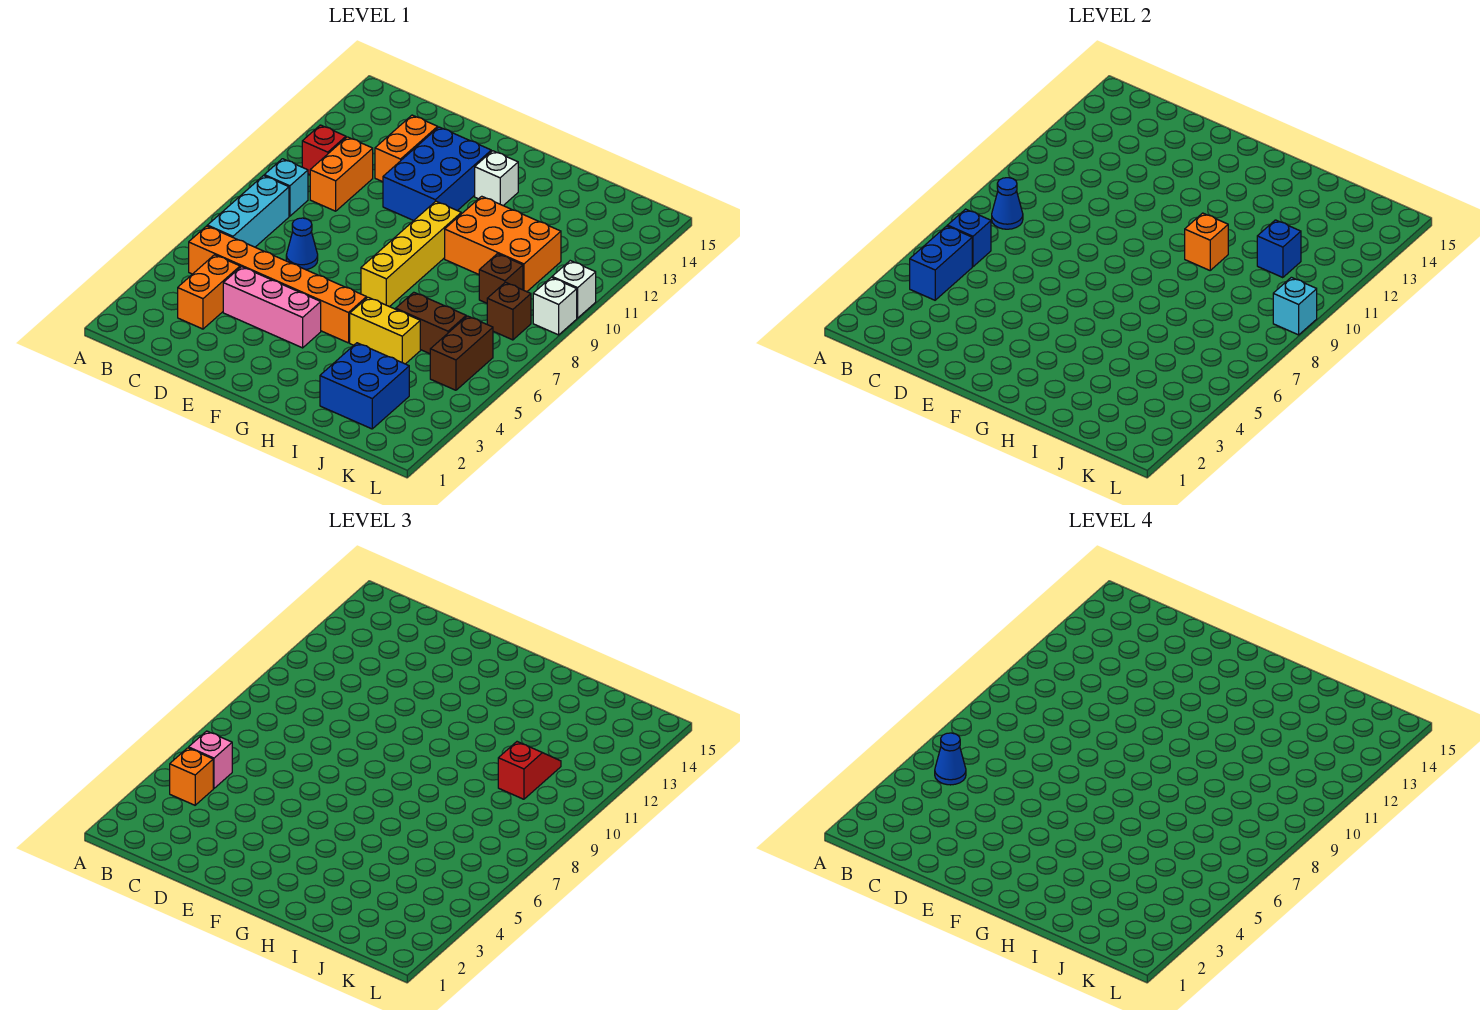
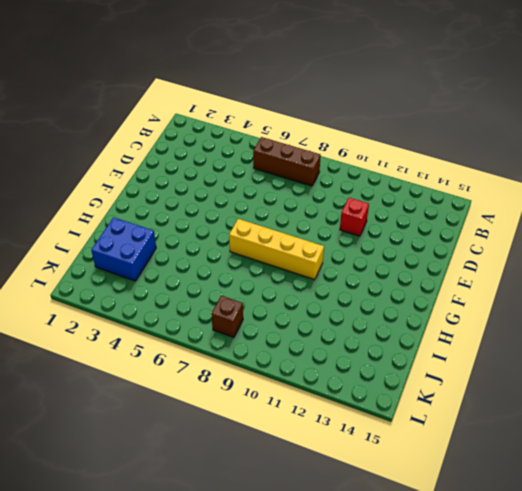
brown brick B6:B8 level 1 -> cyan brick B6:B8 level 1
red brick D11 level 1 -> red brick B11 level 1
none -> orange brick B5:G5 level 1
none -> cyan brick B9 level 1
none -> orange brick C3:C4 level 1
none -> orange brick C10:C11 level 1

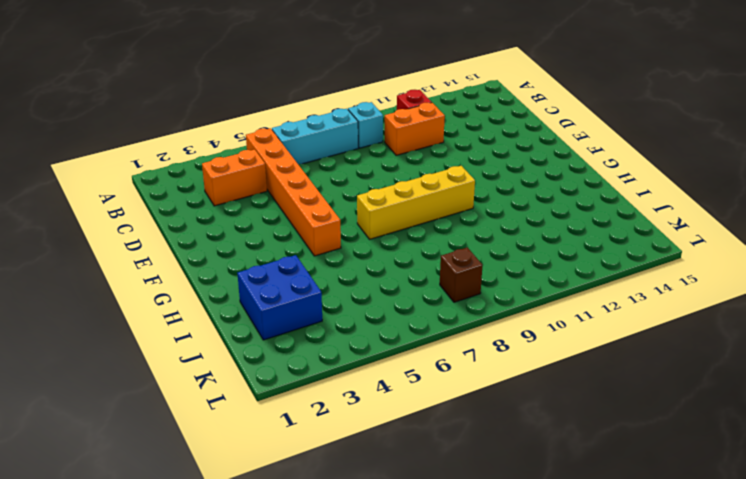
none -> pink brick D4:F4 level 1
none -> blue cone D7 level 1
none -> orange brick D12:D13 level 1
none -> blue brick E11:F13 level 1

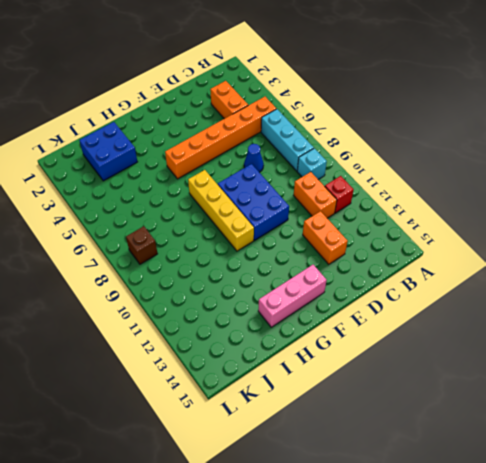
blue brick E8:F10 level 1 -> blue brick E11:F13 level 1
pink brick F14:H14 level 1 -> pink brick D4:F4 level 1
none -> white brick G13 level 1
none -> yellow brick H5:I5 level 1
none -> orange brick H10:J11 level 1
none -> brown brick I6:J6 level 1

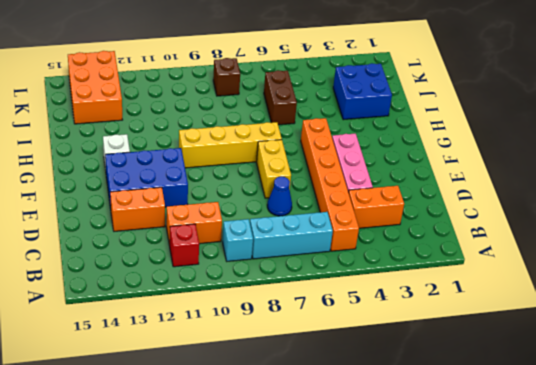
yellow brick E7:F7 level 1 -> yellow brick H5:I5 level 1
orange brick J13:L14 level 1 -> orange brick H10:J11 level 1
none -> brown brick J9 level 1
none -> brown brick K5:K6 level 1
none -> white brick L9 level 1
none -> white brick L10 level 1

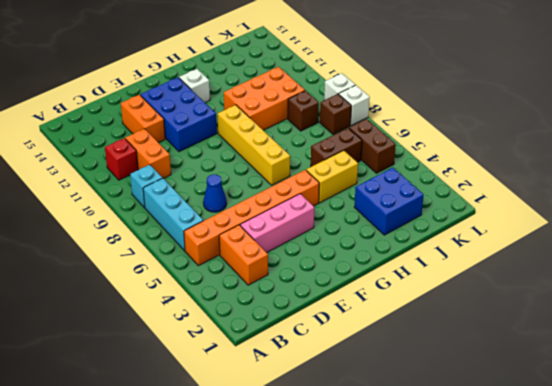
white brick L8 level 1 -> white brick L10 level 1
none -> blue brick B4:B5 level 2
none -> blue brick B6 level 2
none -> blue cone B8 level 2
none -> orange brick H10 level 2

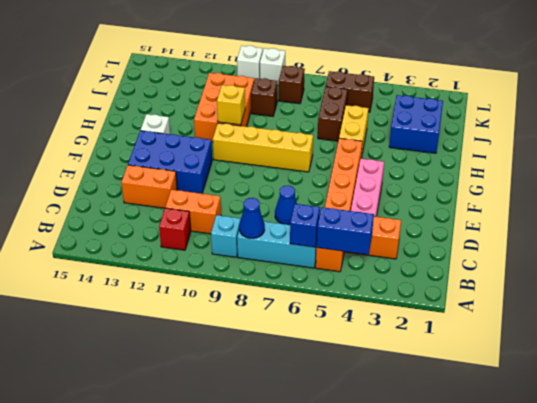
yellow brick H10 level 2 -> orange brick H10 level 2
none -> blue brick J11 level 2
none -> cyan brick L9 level 2
none -> orange brick B4 level 3
none -> pink brick B5 level 3

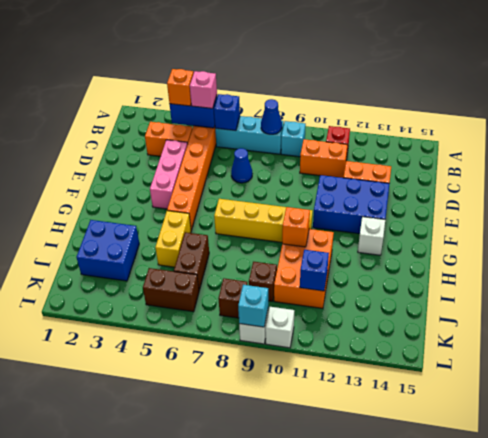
none -> red slope J10:J11 level 3 top 10
none -> blue cone B5 level 4

